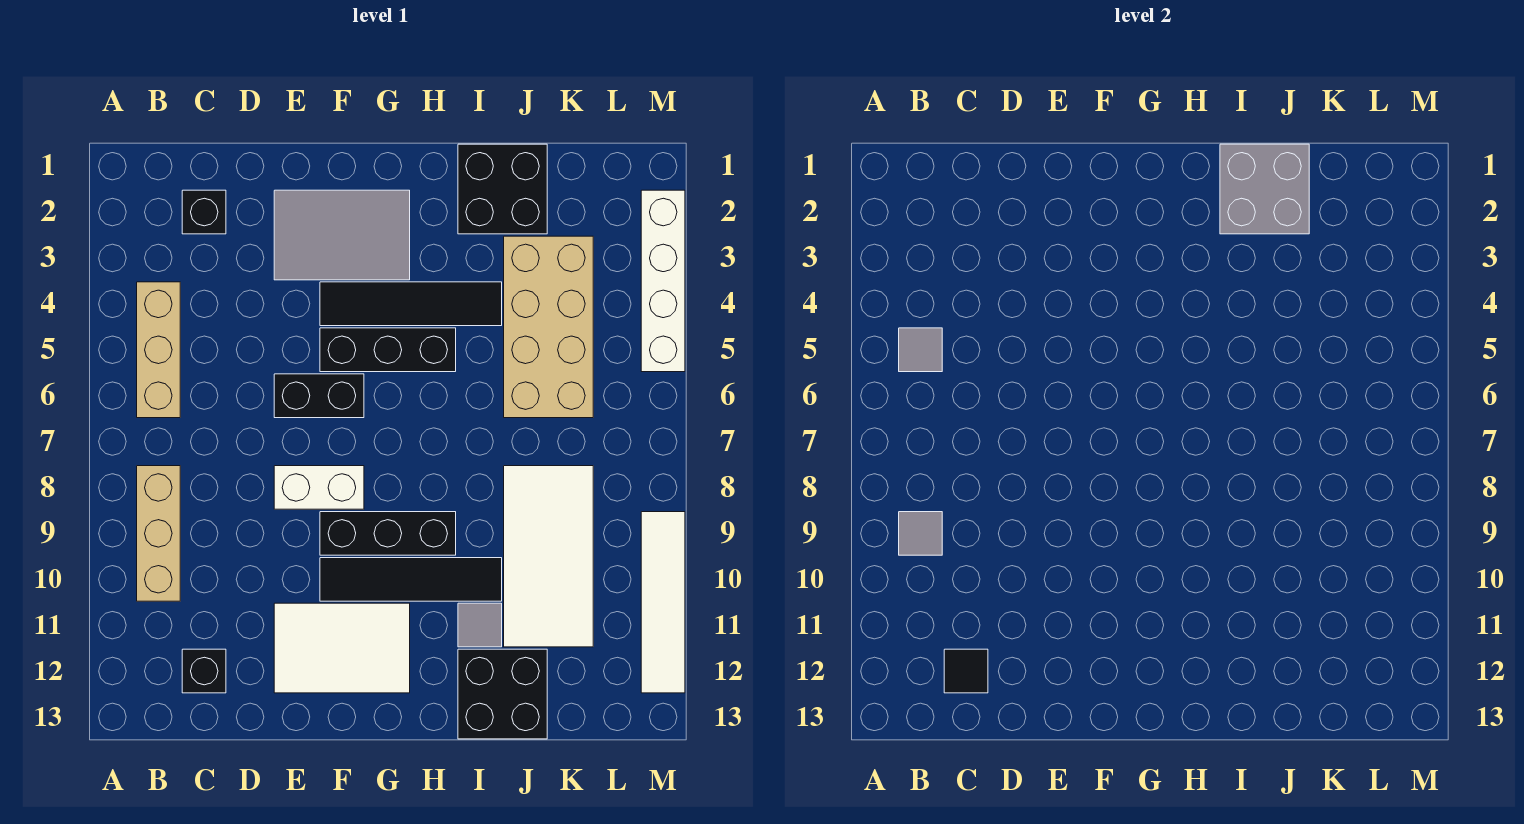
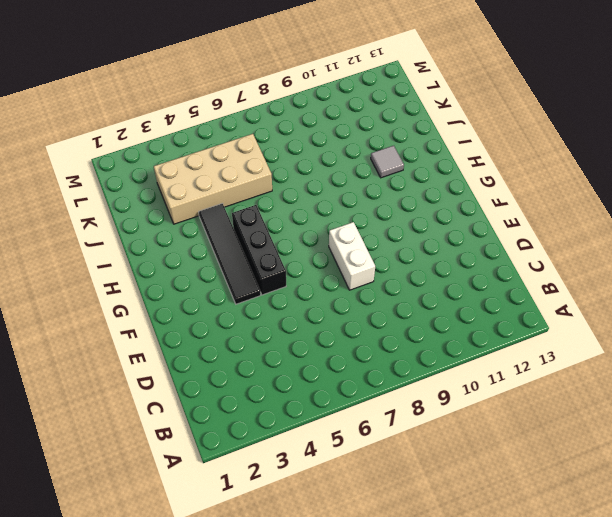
none -> tan brick B4:B6 level 1
none -> tan brick B8:B10 level 1
none -> black brick C2 level 1

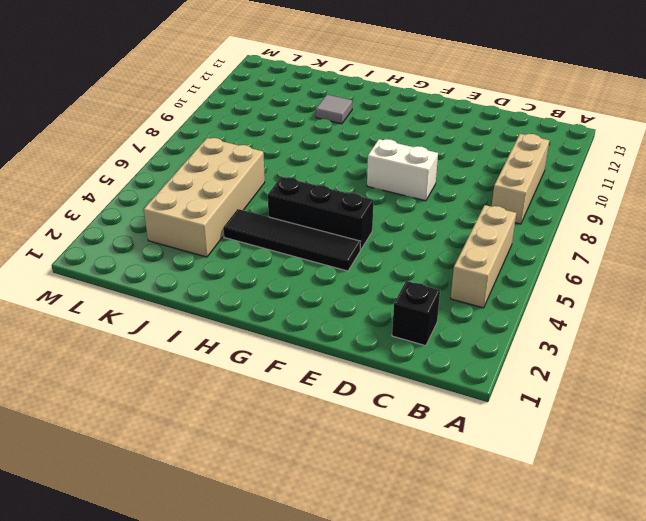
none -> black brick C12 level 1
none -> grey tile E2:G3 level 1
none -> black brick E6:F6 level 1

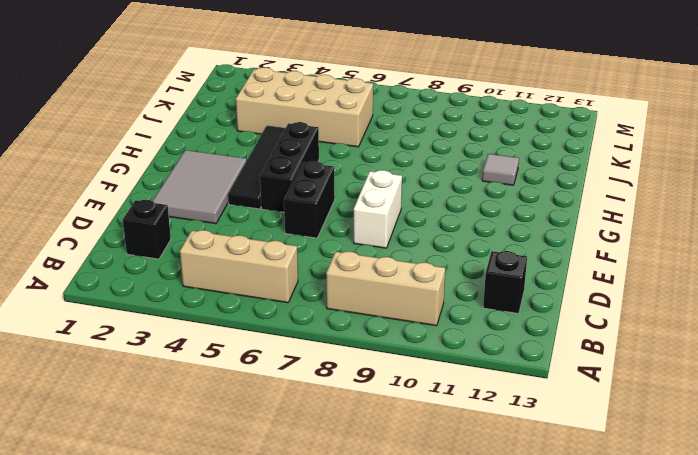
none -> white tile E11:G12 level 1
none -> black brick F9:H9 level 1
none -> black tile F10:I10 level 1

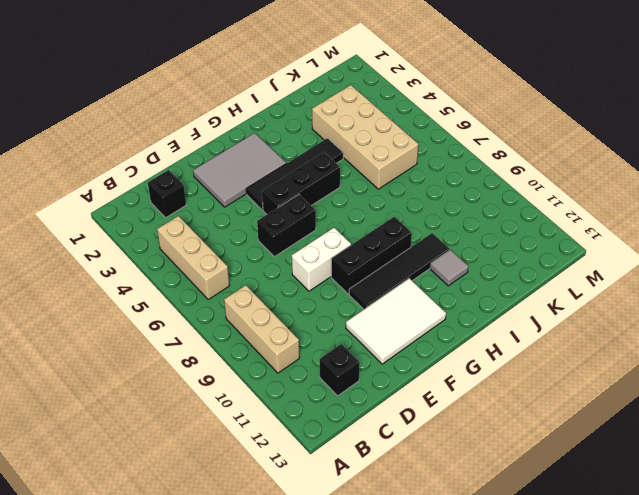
none -> black brick I1:J2 level 1
none -> black brick I12:J13 level 1
none -> white tile J8:K11 level 1

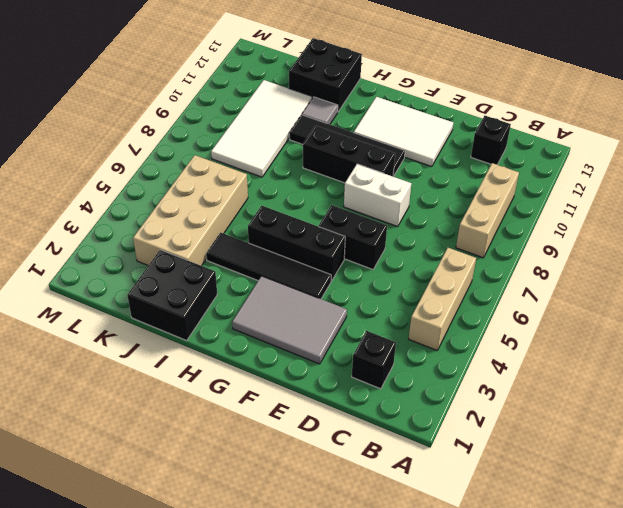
none -> white brick M2:M5 level 1
none -> white tile M9:M12 level 1
none -> grey tile B5 level 2

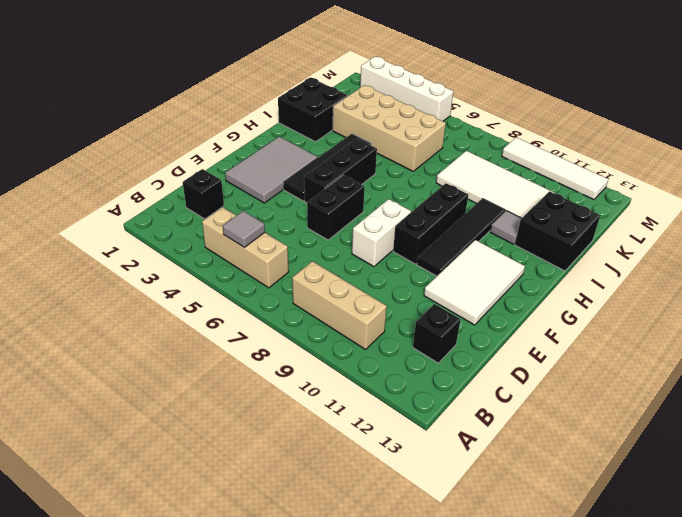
none -> grey tile B9 level 2
none -> black tile C12 level 2
none -> grey brick I1:J2 level 2

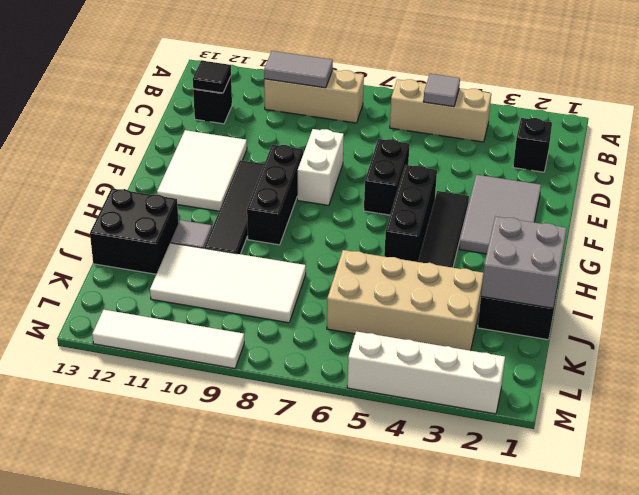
grey tile B9:B10 level 2 -> grey tile B9 level 2

